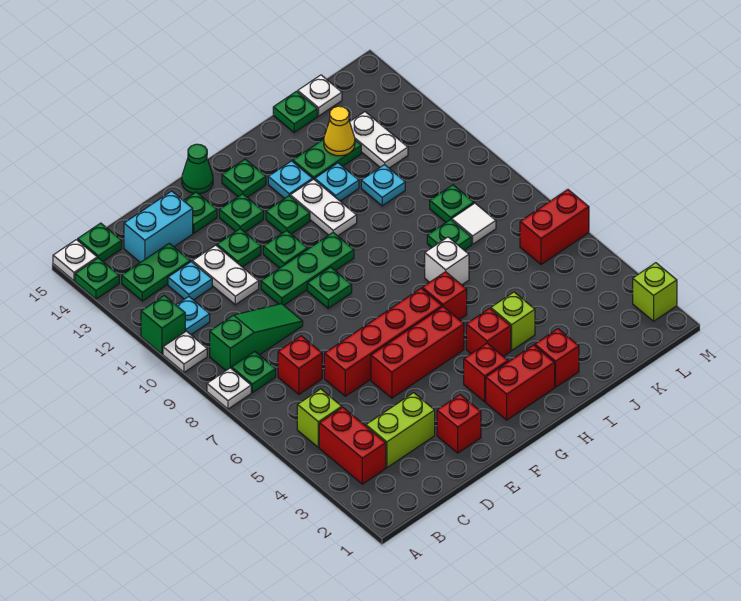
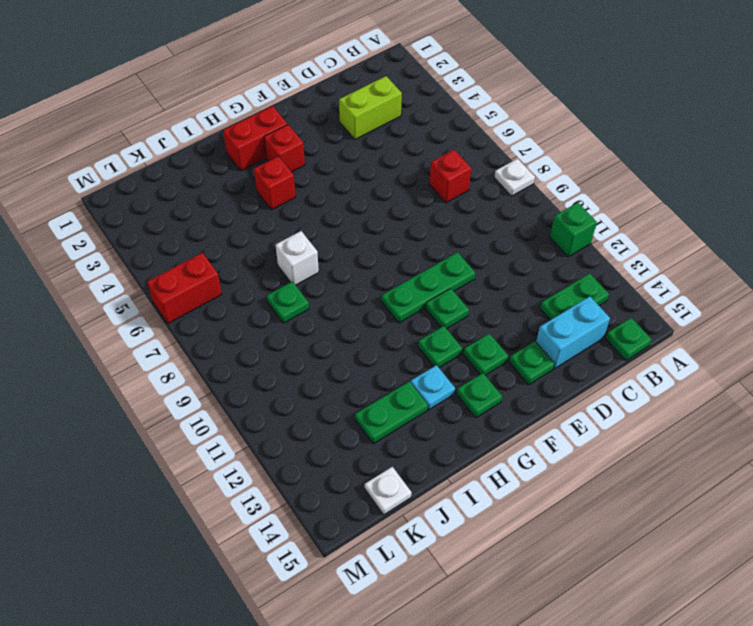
none -> white plate A10 level 1
none -> green plate A14 level 1
none -> white plate A15 level 1
none -> red brick B3:B4 level 1

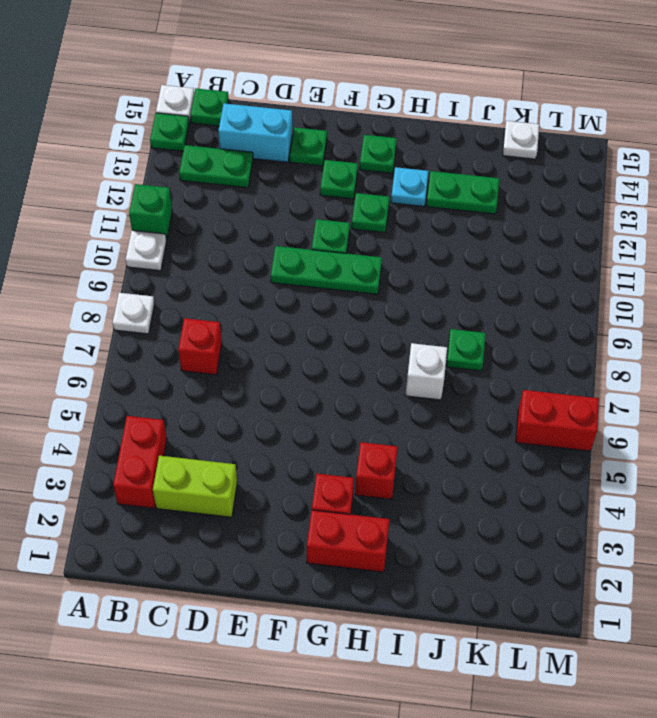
none -> lime brick B5 level 1
none -> green plate B8 level 1
none -> green slope B9:D9 level 1 top B
none -> cyan plate B11 level 1

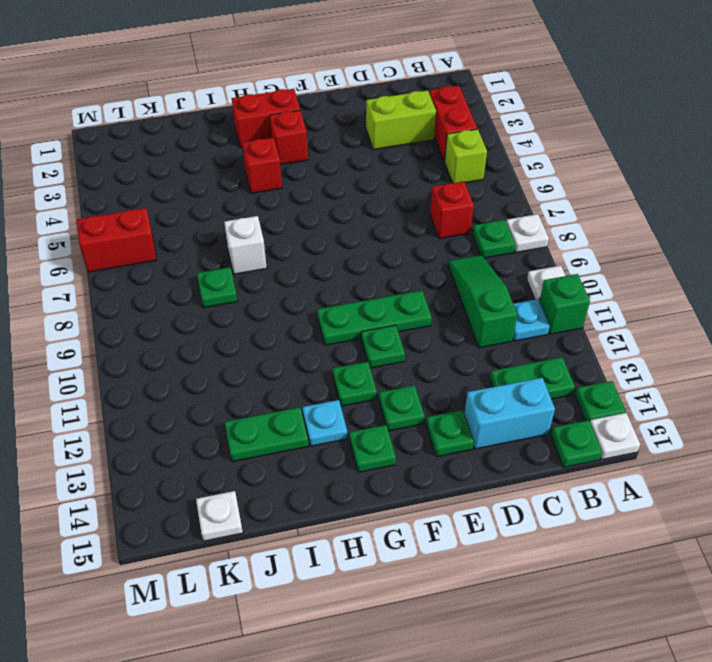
green slope C9:C11 level 1 top 11 -> green slope B9:D9 level 1 top B
none -> cyan plate C12 level 1
none -> red brick D6:G6 level 1
none -> white plate D11:D12 level 1
none -> red brick E2 level 1

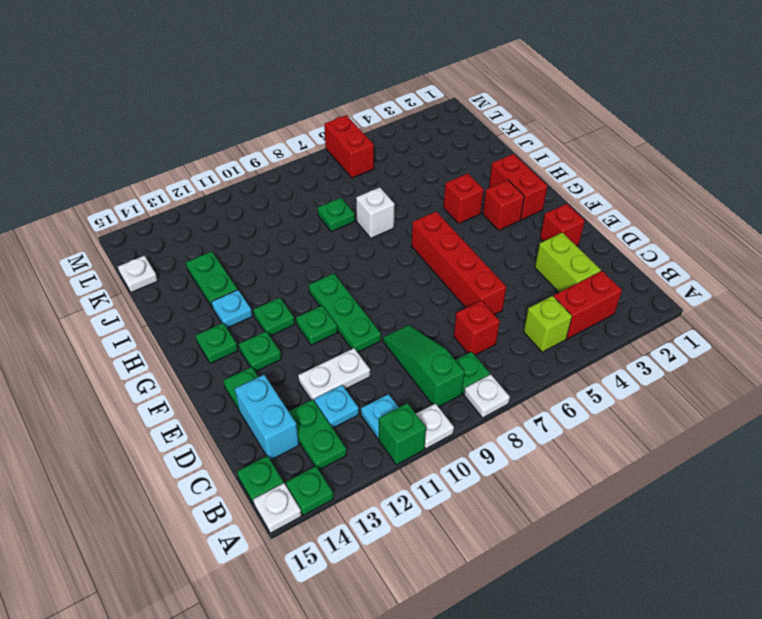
none -> red brick E5:G5 level 1
none -> green plate E12 level 1
none -> green plate F9 level 1
none -> green cone F15 level 1

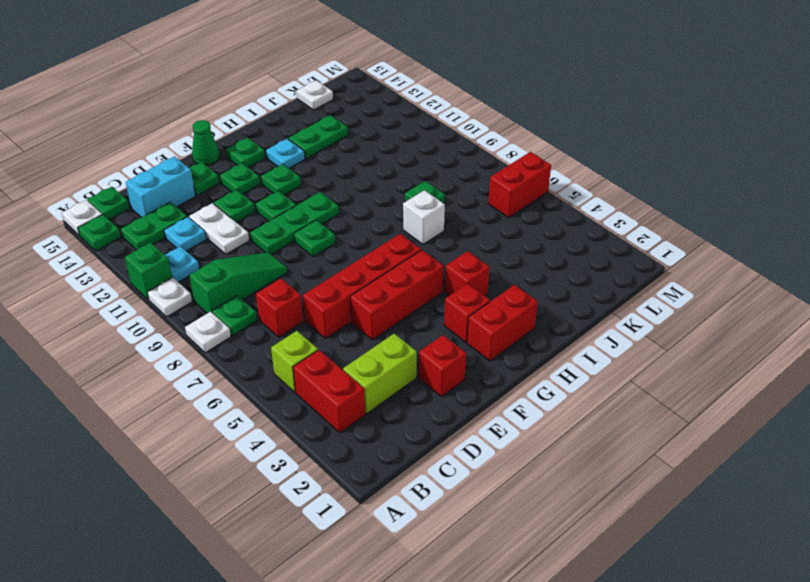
none -> red brick H6 level 1
none -> white plate H11:H12 level 1
none -> red brick I2 level 1
none -> lime brick I4 level 1

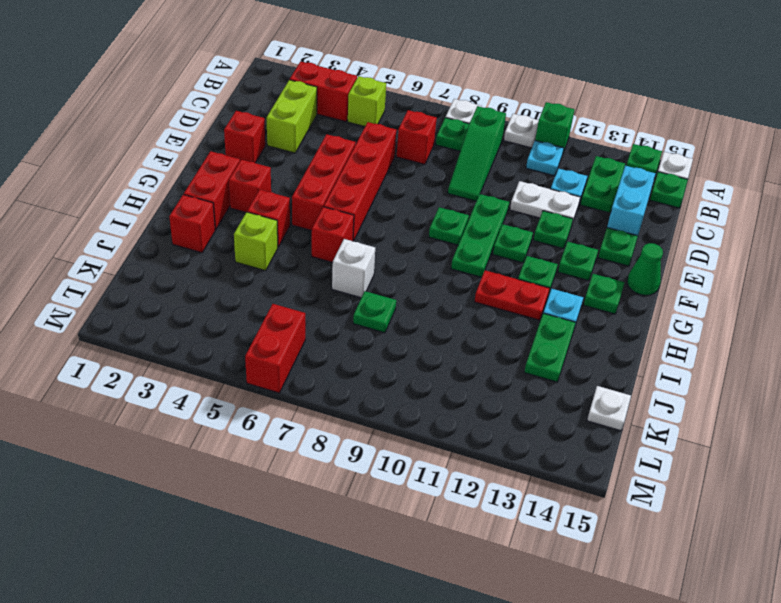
red plate H11:H12 level 1 -> white plate H11:H12 level 1
none -> cyan plate I12 level 1
none -> cyan plate J11 level 1
none -> green plate J15 level 1
none -> white tile K8 level 1

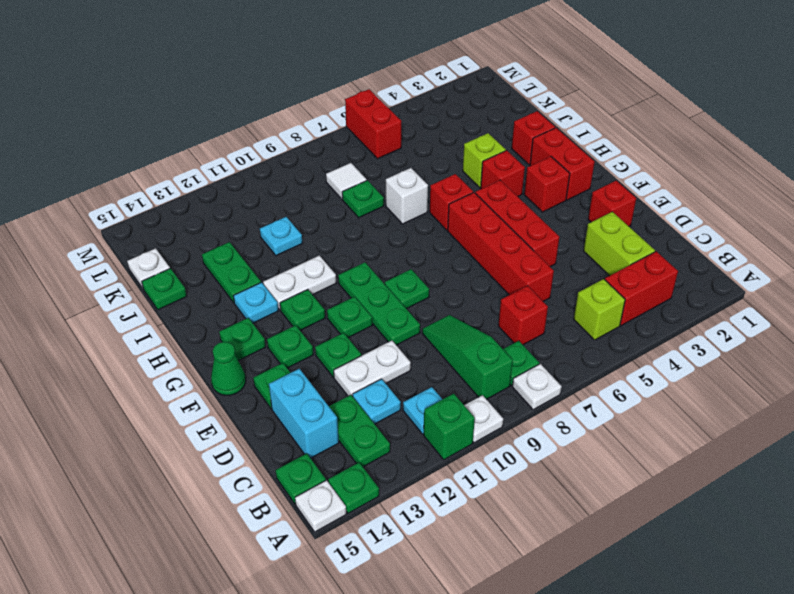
none -> cyan plate I12 level 1
none -> green plate K9 level 1
none -> white plate K12:K13 level 1
none -> lime brick M2 level 1

